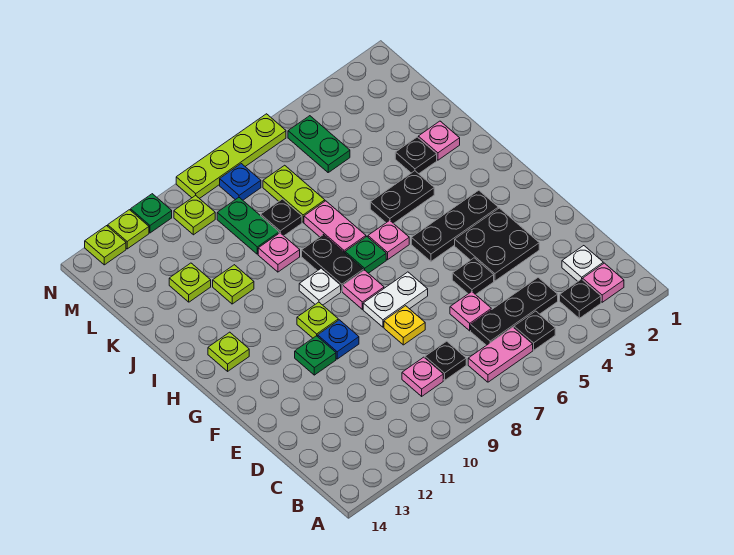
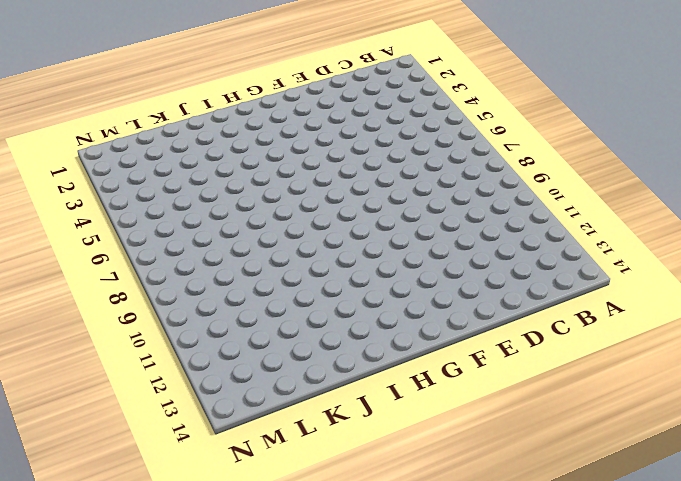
none -> pink plate B2 level 1
none -> black plate B3 level 1
none -> black plate B5 level 1
none -> pink plate B6:B7 level 1

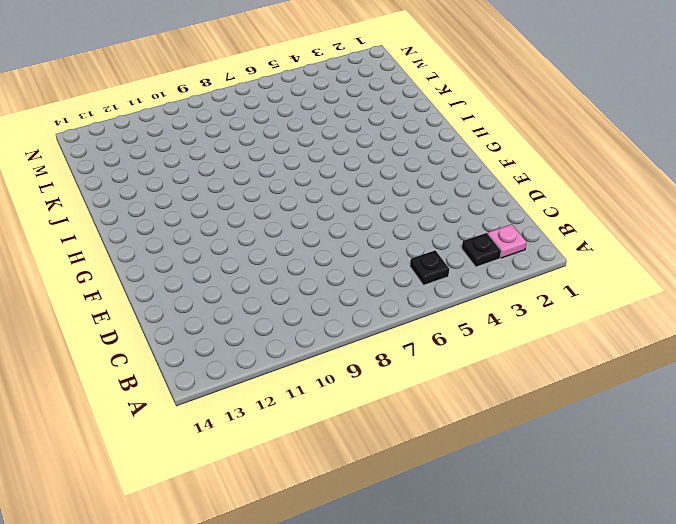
none -> pink plate B6:B7 level 1
none -> white plate C2 level 1
none -> black plate C4:C6 level 1
none -> black plate C8 level 1

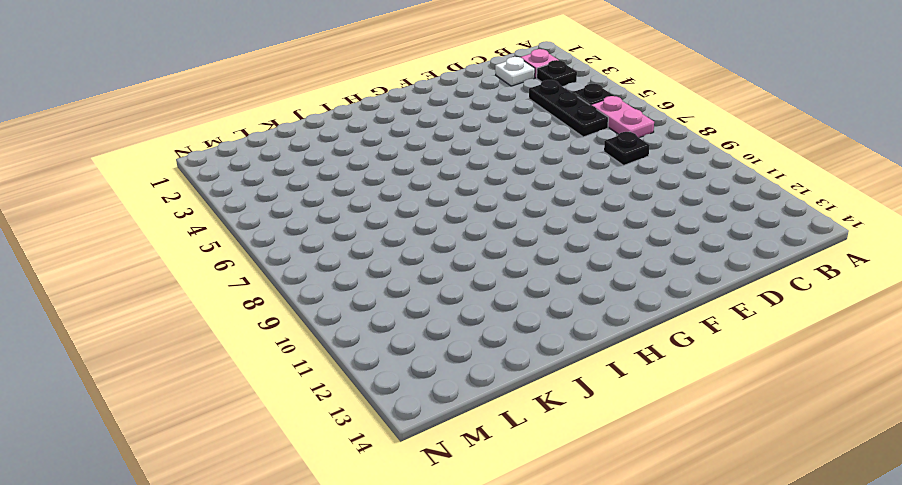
none -> pink plate C9 level 1
none -> pink plate D6 level 1
none -> black plate E3:F4 level 1
none -> black plate E5 level 1

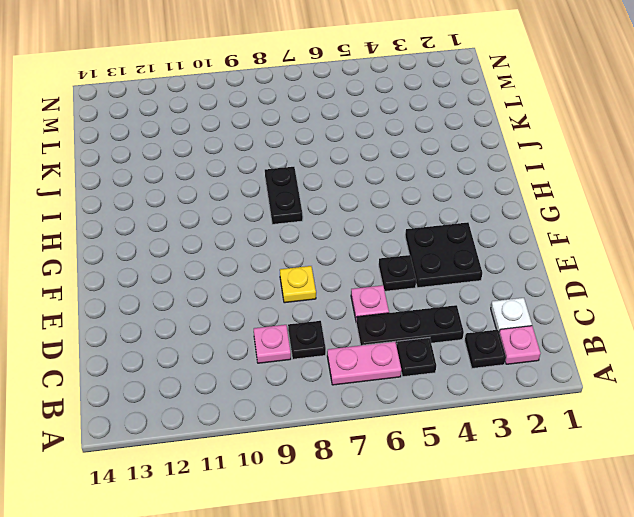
none -> white plate F7:F8 level 1
none -> blue plate F10 level 1
none -> green plate F11 level 1
none -> black plate G3:G5 level 1

